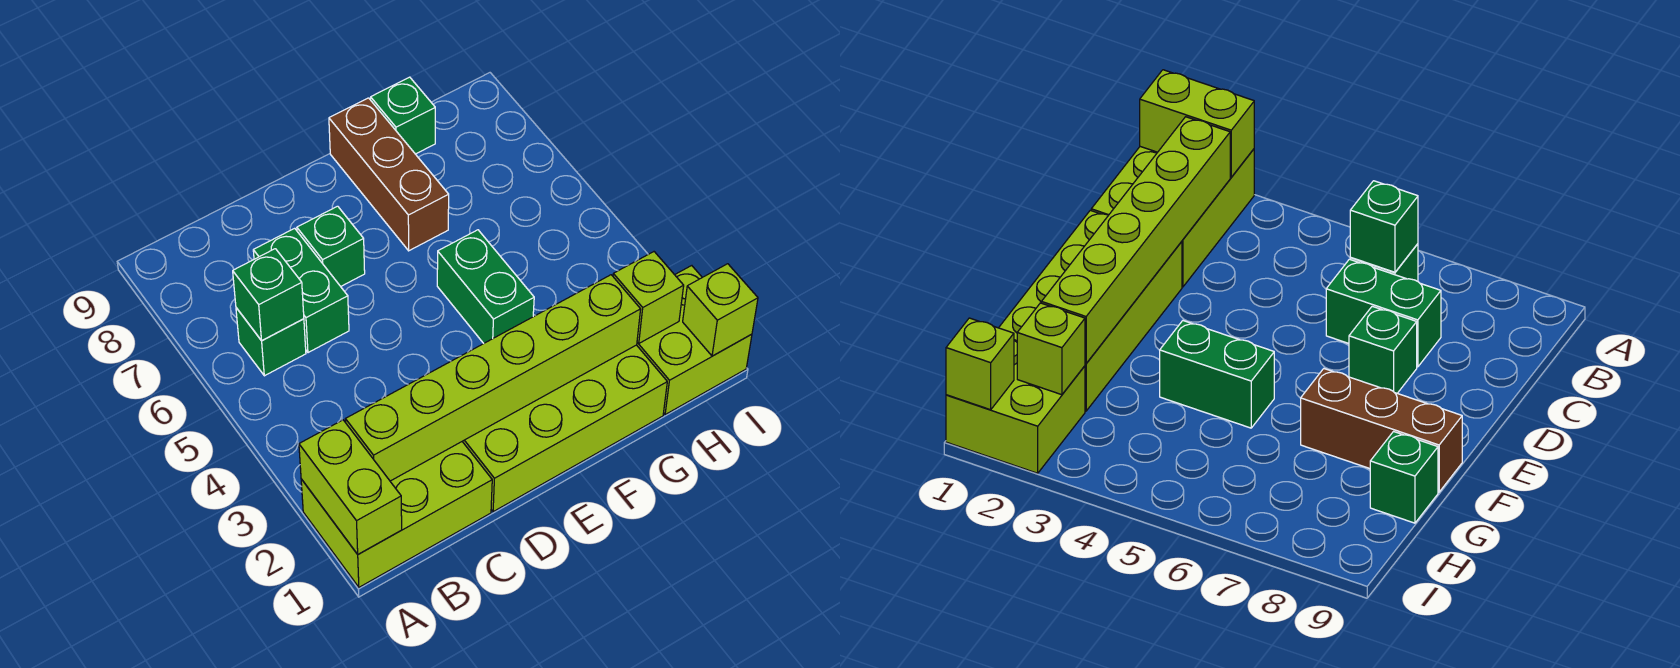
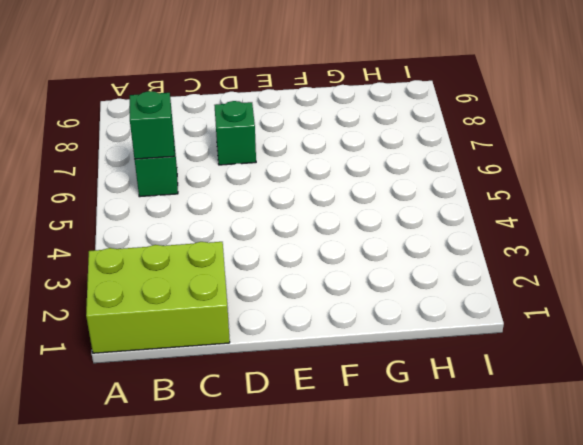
none -> green brick C6:C7 level 1
none -> lime brick D1:G2 level 1
none -> green brick F4:F5 level 1

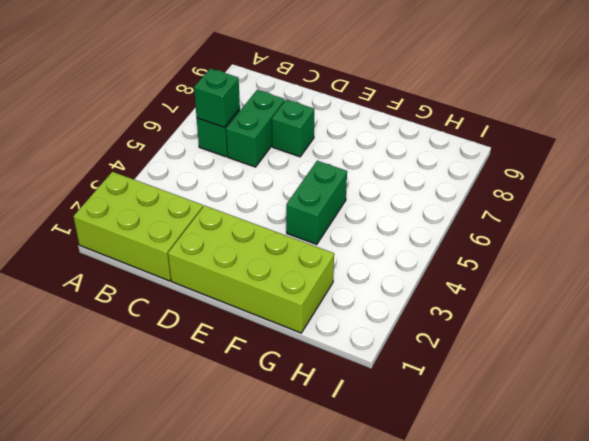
none -> brown brick F7:F9 level 1
none -> green brick G9 level 1
none -> lime brick H1:I2 level 1

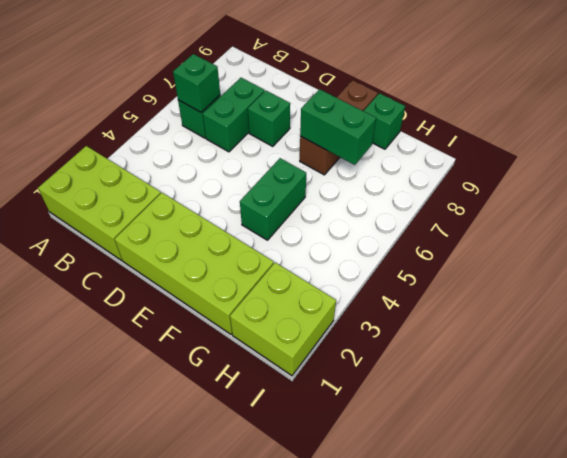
green brick F7:G7 level 2 -> none
none -> lime brick A1:A2 level 2
none -> lime brick B2:G2 level 2
none -> lime brick H2 level 2

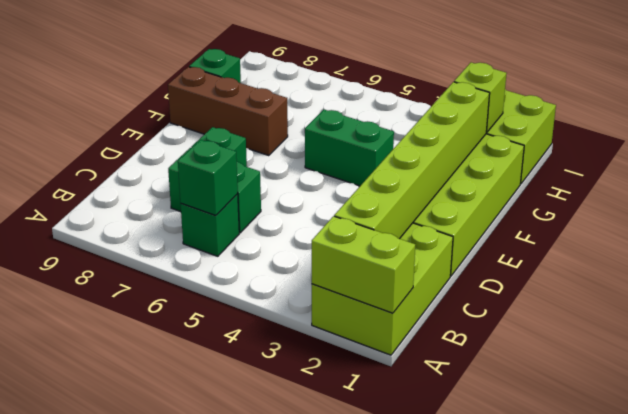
none -> lime brick I1 level 2

